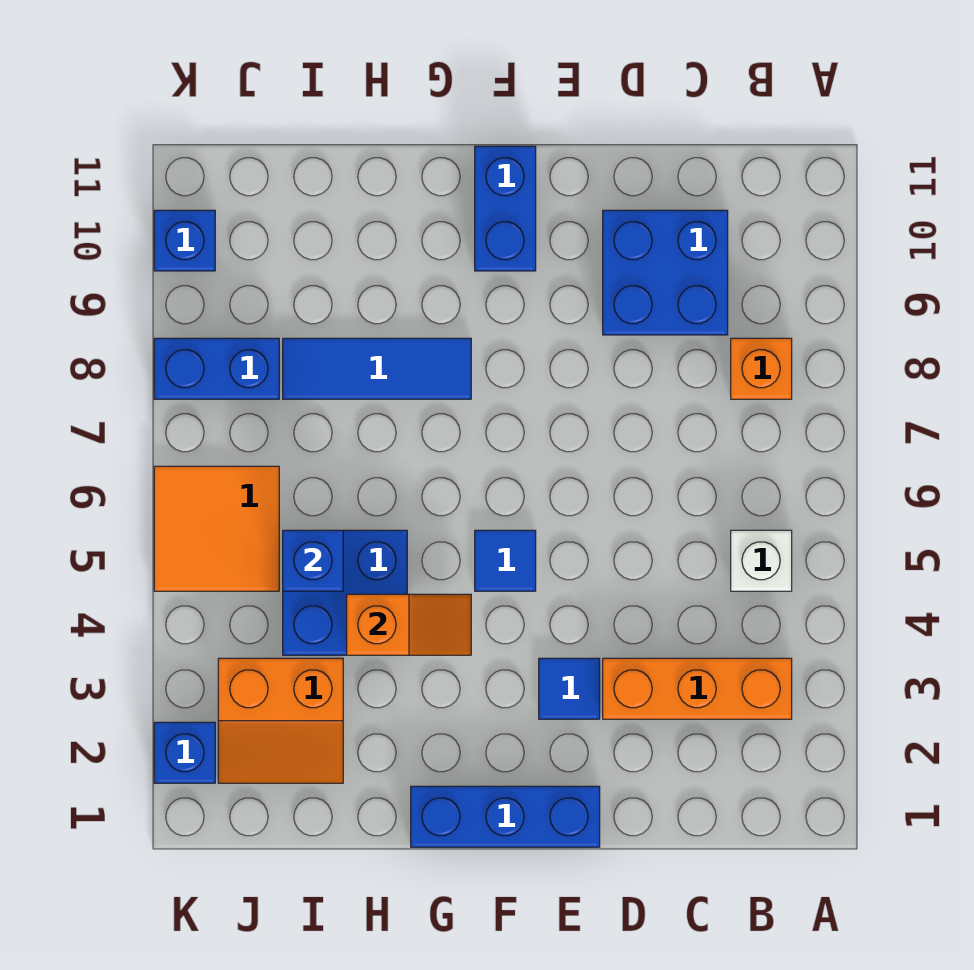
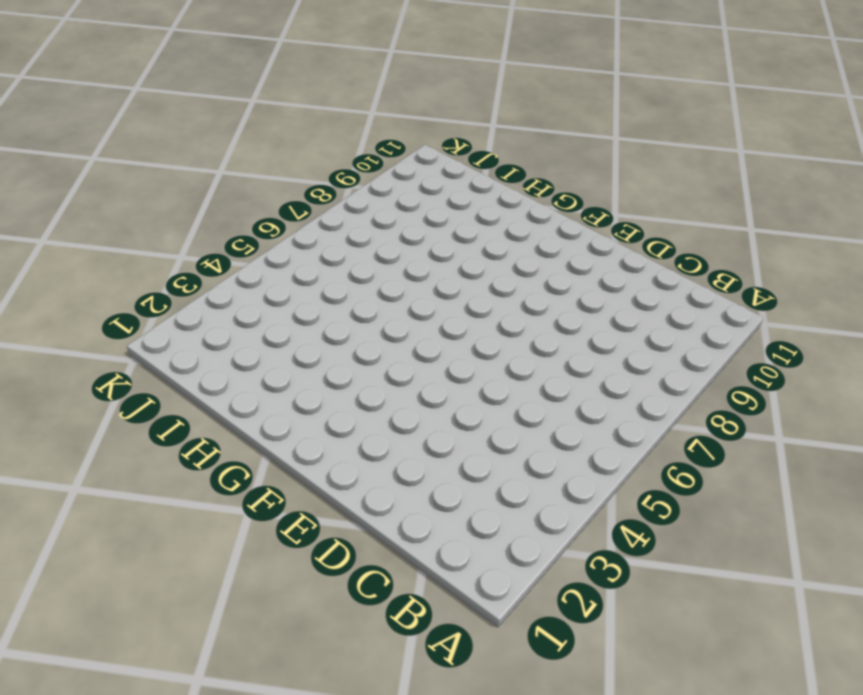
none -> orange brick B3:D3 level 1
none -> white brick B5 level 1
none -> orange brick B8 level 1

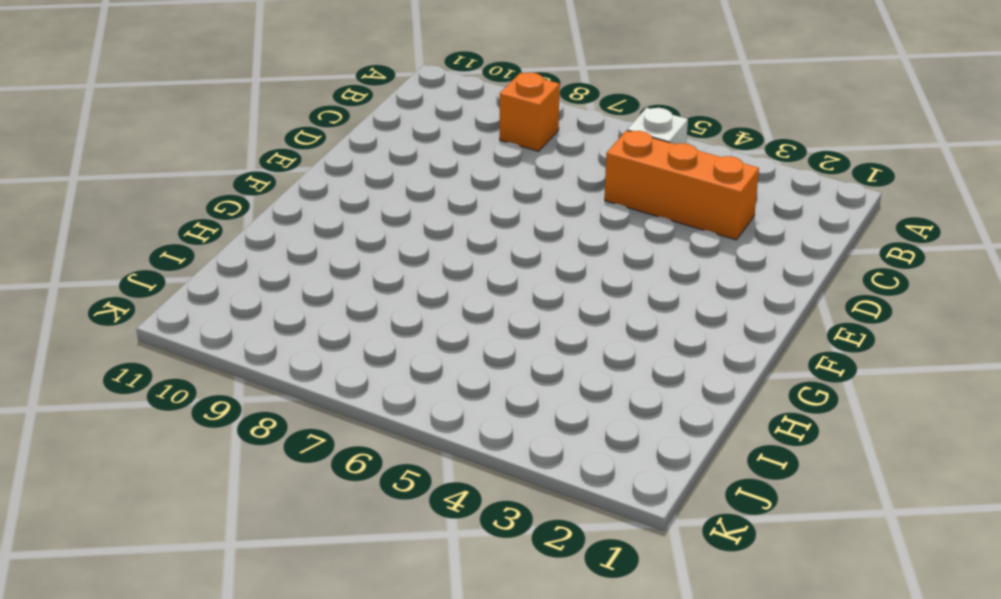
orange brick C3:C5 level 1 -> orange brick B3:D3 level 1
none -> blue brick C9:D10 level 1
none -> blue brick E1:G1 level 1
none -> blue tile E3 level 1

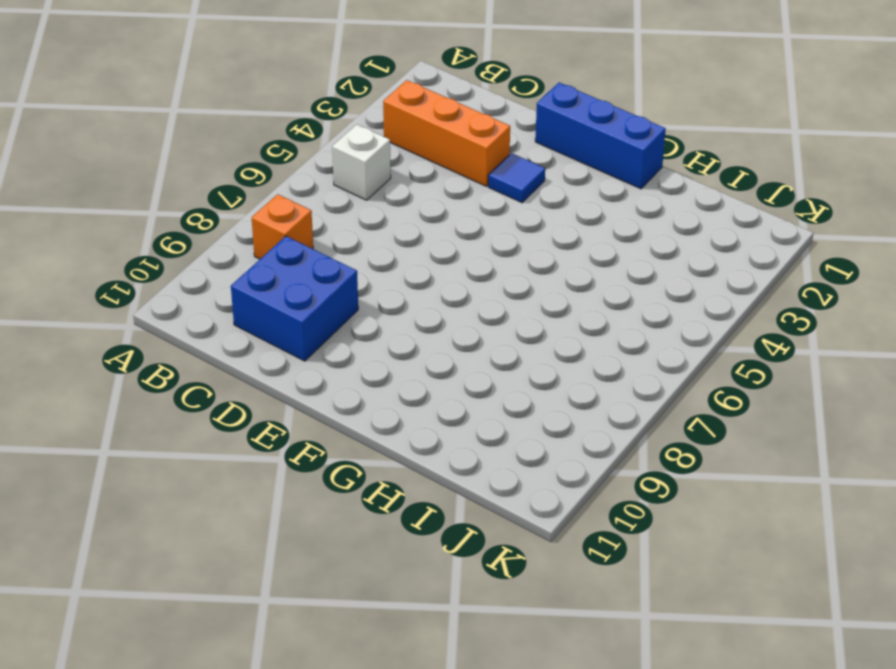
none -> blue tile F5 level 1
none -> blue brick F10:F11 level 1
none -> blue tile G8:I8 level 1

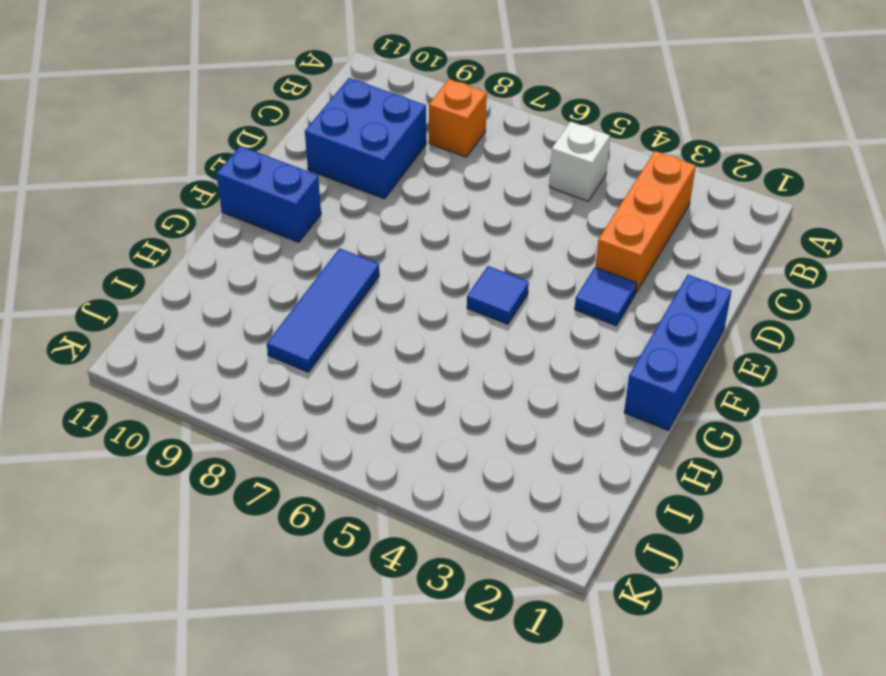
none -> blue brick H4:I5 level 1
none -> orange slope I2:J3 level 1 top 3
none -> orange tile J5:K6 level 1

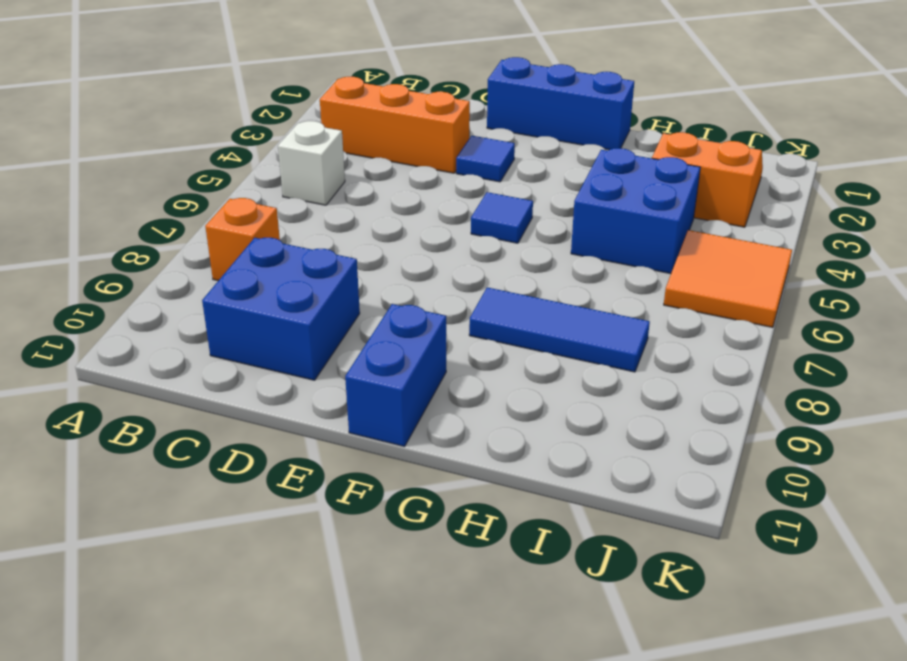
none -> blue brick J8:K8 level 1
none -> blue brick K2 level 1
none -> blue brick K10 level 1

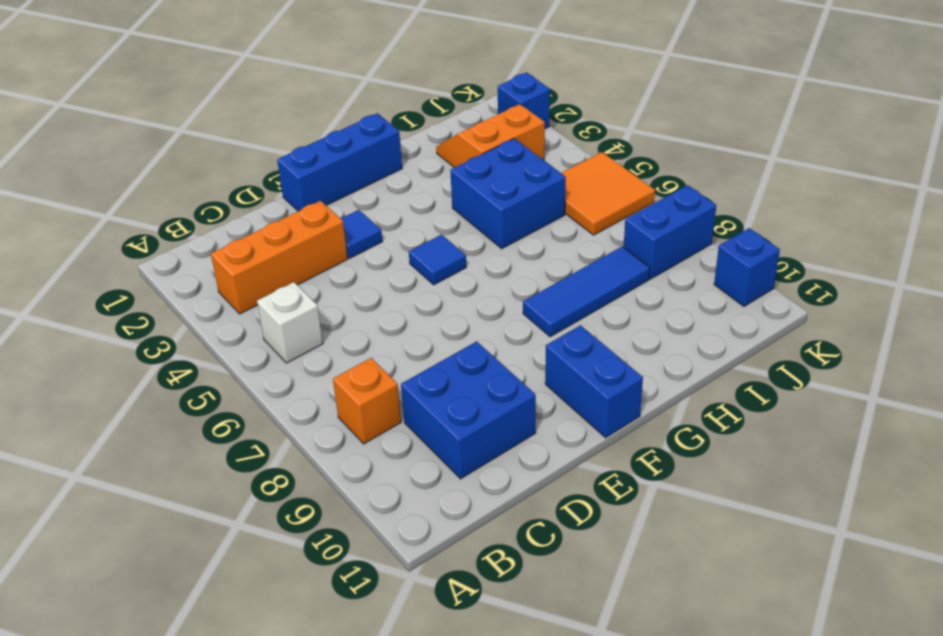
none -> orange slope G4:H4 level 2 top H
none -> blue brick I5 level 2

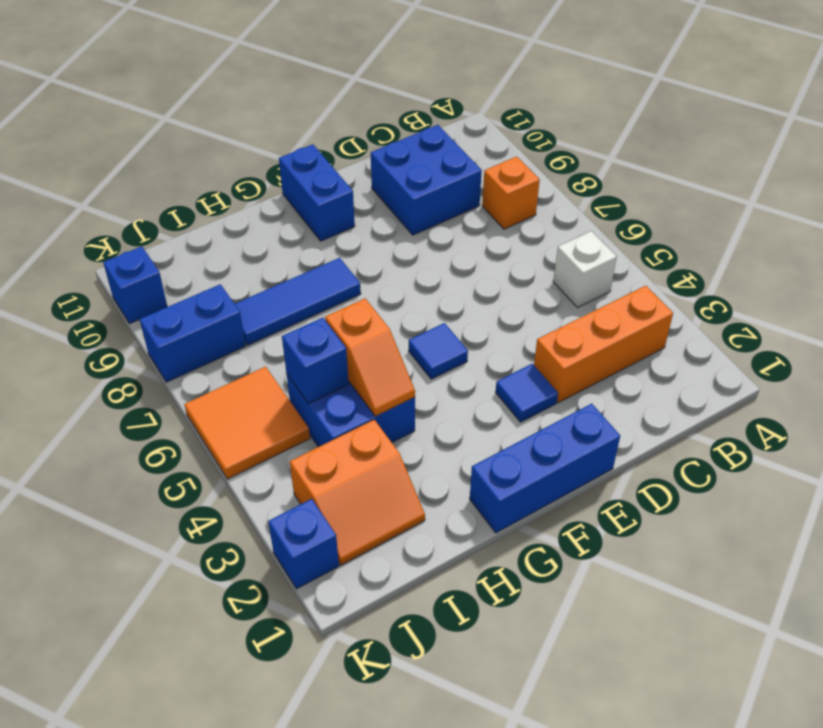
orange slope H4:H5 level 2 top 5 -> orange slope G4:H4 level 2 top H

